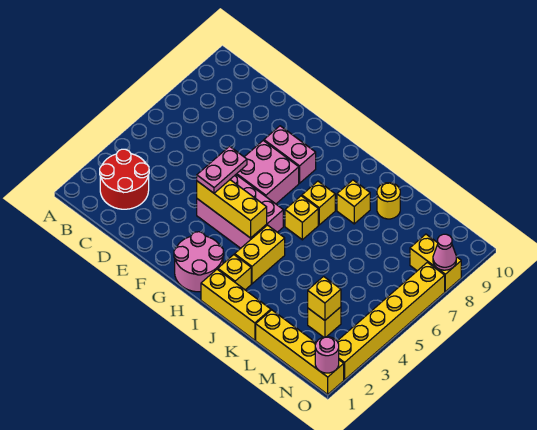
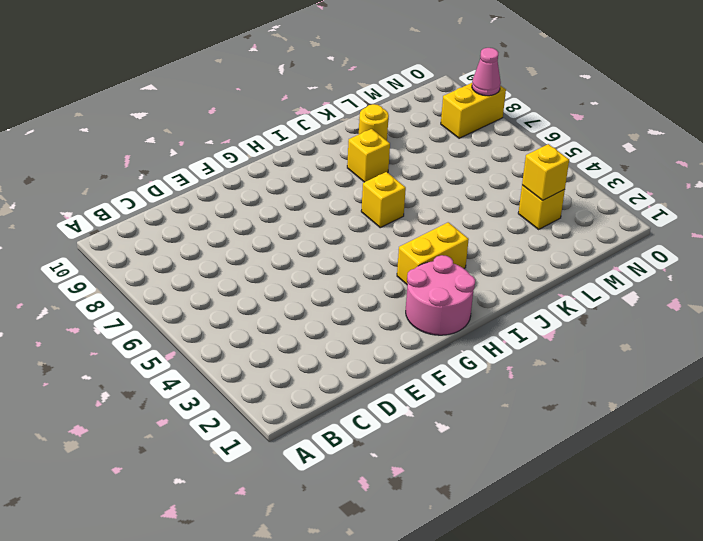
yellow brick H3:I3 level 1 -> yellow brick I3:I4 level 1
none -> red round brick B2:C3 level 1
none -> pink brick F4:H5 level 1
none -> pink brick F6:G7 level 1

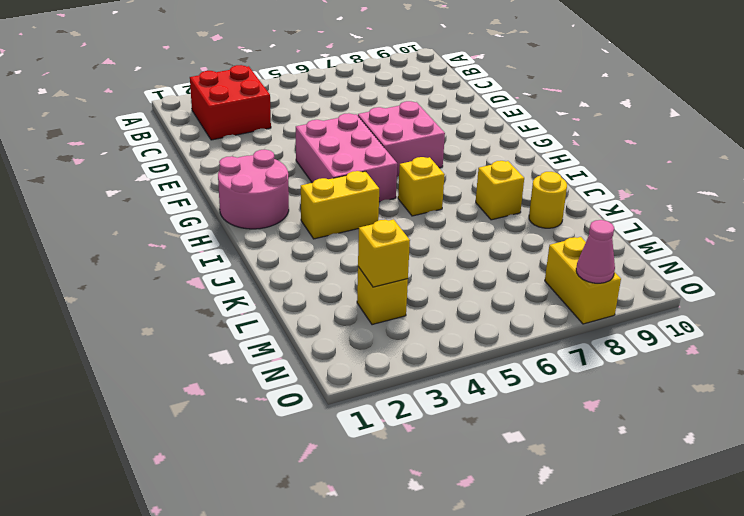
red brick B2:C3 level 1 -> red round brick B2:C3 level 1
none -> pink brick F8:G8 level 1
none -> yellow brick I1:K1 level 1
none -> yellow brick I2 level 1

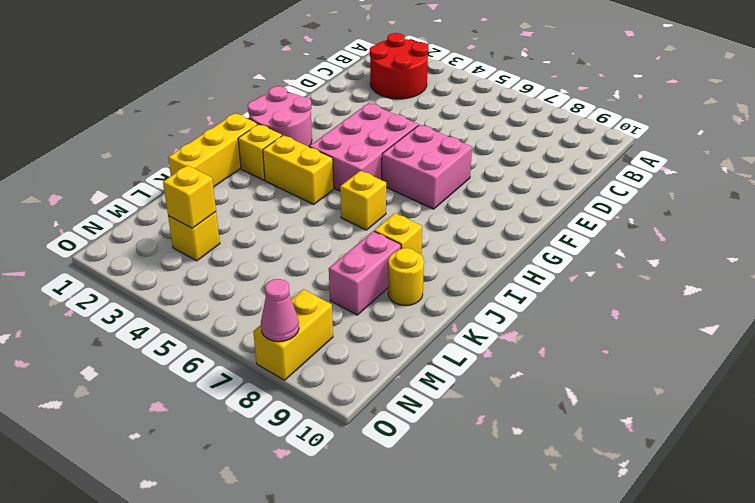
pink brick K8:L8 level 1 -> pink brick F8:G8 level 1
none -> yellow brick I7 level 1
none -> yellow brick L1:O1 level 1
none -> yellow brick O2:O7 level 1

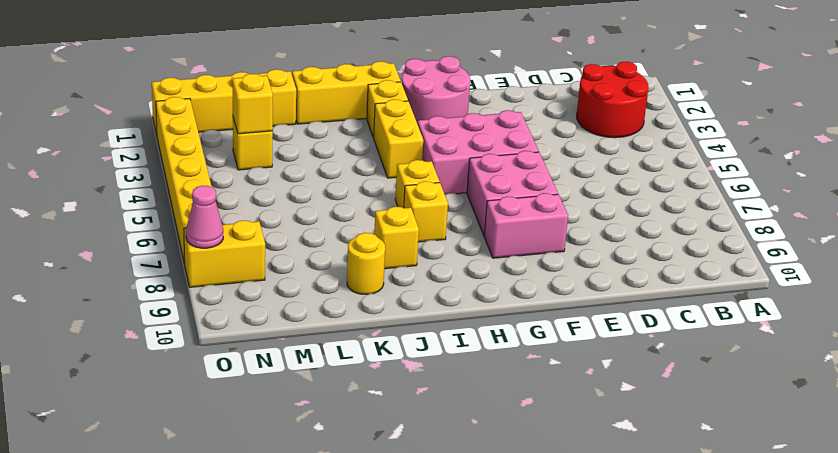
none -> yellow brick F4:H4 level 2
none -> pink round brick O1 level 2
none -> pink plate F4:F5 level 3

